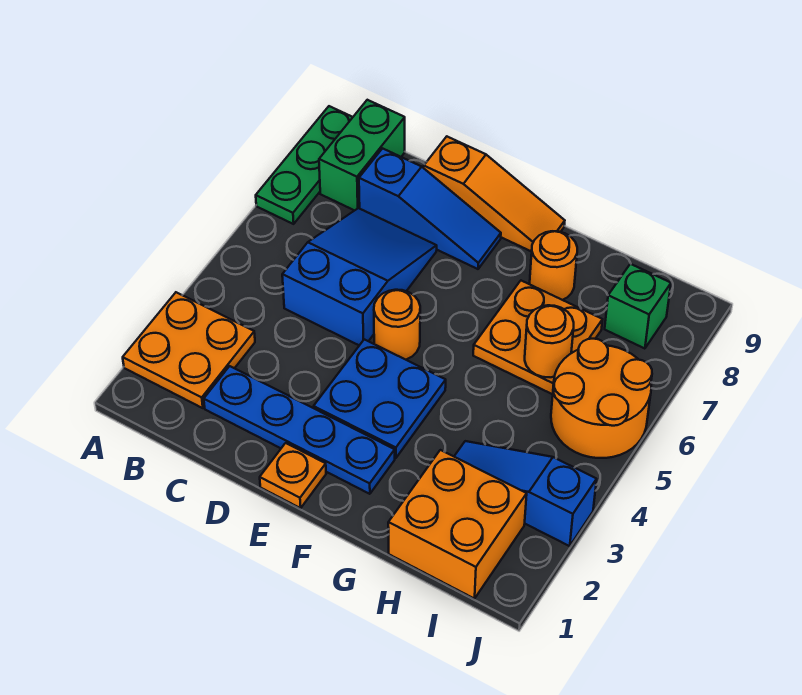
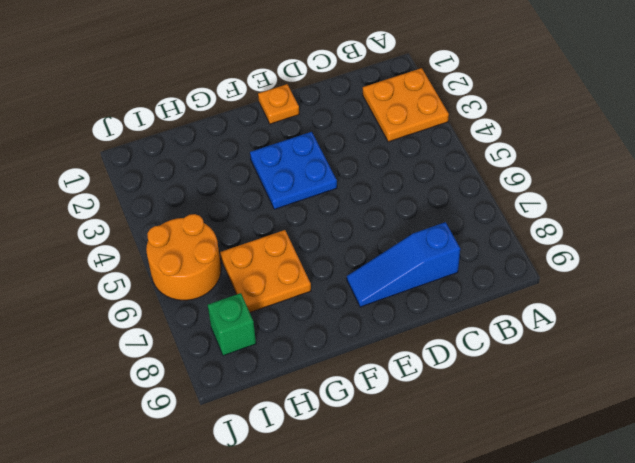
none -> green plate A7:A9 level 1
none -> green brick B8:B9 level 1
none -> blue plate C2:F2 level 1

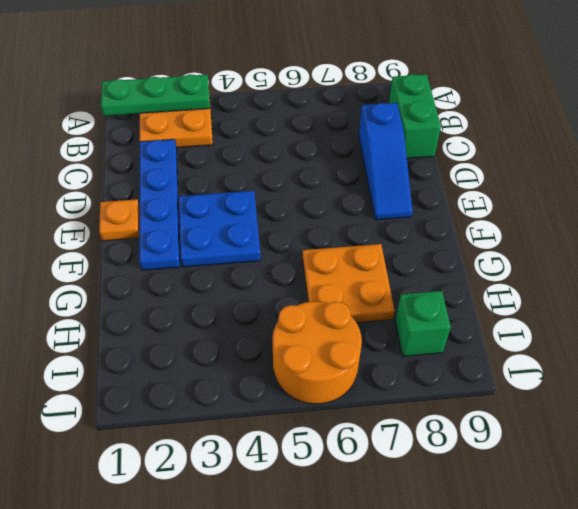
green plate A1:A3 level 2 -> green plate A7:A9 level 1
green brick B9:C9 level 1 -> green brick B8:B9 level 1
none -> blue slope C5:D7 level 1 top 5
none -> orange slope D9:F9 level 1 top D
none -> orange round brick E5 level 1

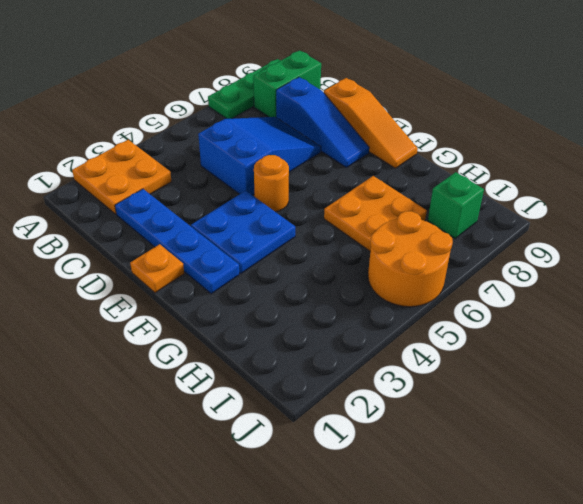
none -> orange round brick G8 level 1
none -> orange brick H1:I2 level 1
none -> blue slope H3:J3 level 1 top J

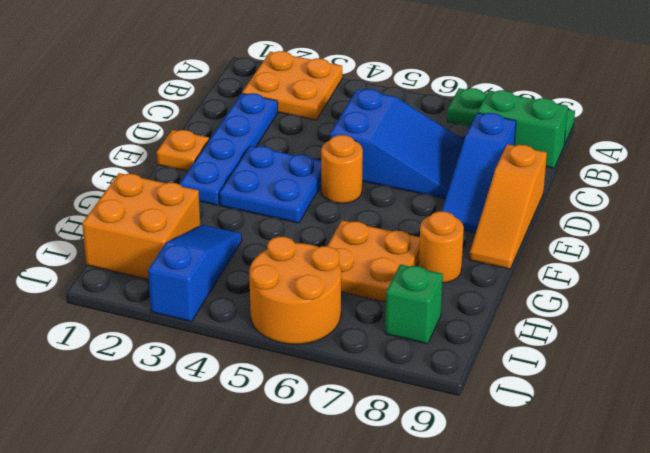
none -> orange round brick H6 level 2

